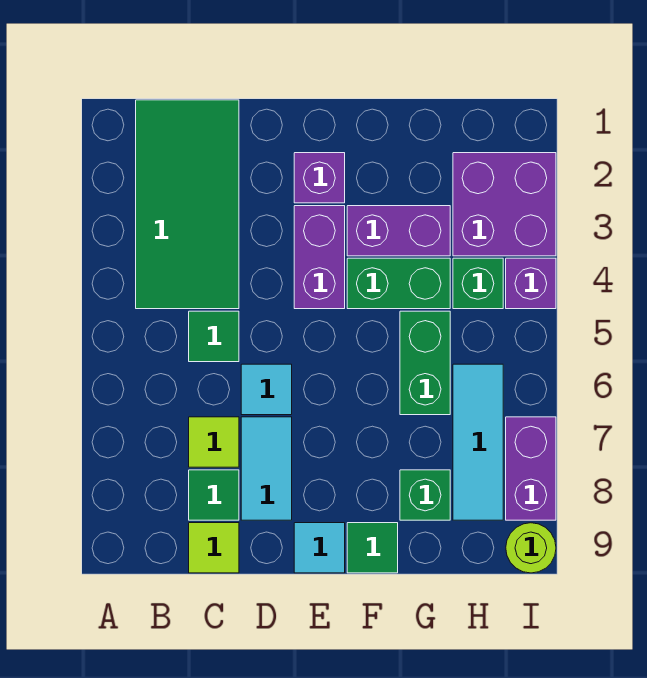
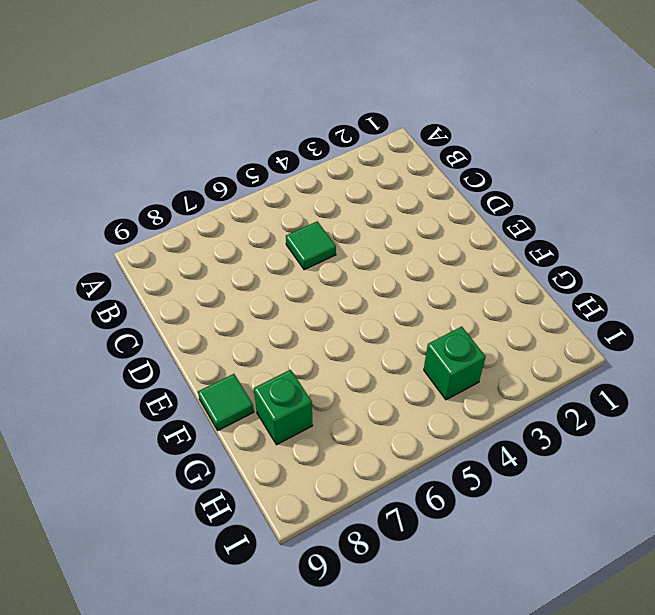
none -> green tile B1:C4 level 1
none -> lime tile C7 level 1
none -> green tile C8 level 1

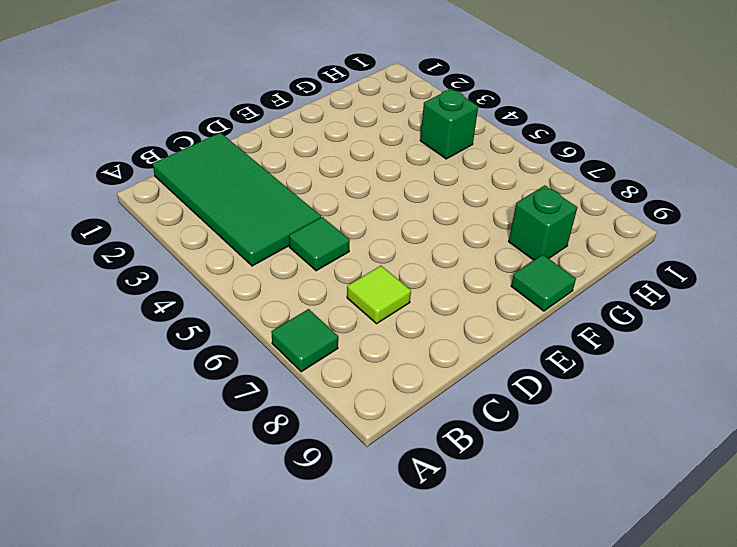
green tile A7 level 1 -> green tile C8 level 1
none -> lime tile C9 level 1
none -> cyan tile D6 level 1
none -> cyan tile D7:D8 level 1

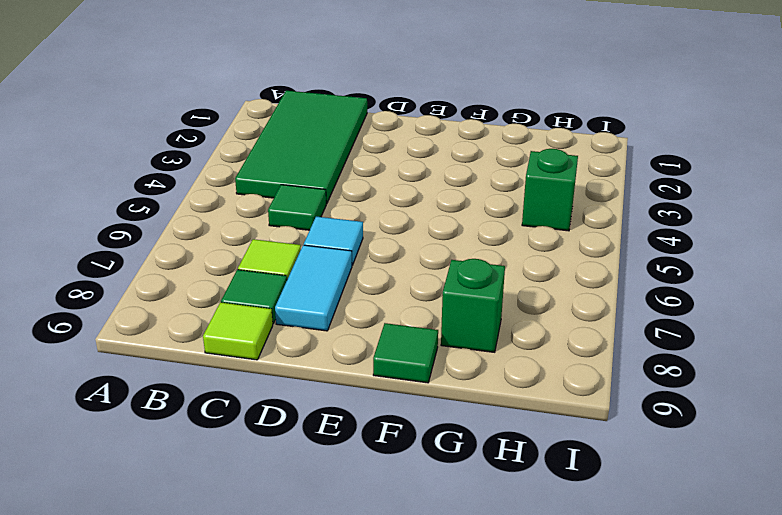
none -> purple brick E2 level 1
none -> purple brick E3:E4 level 1
none -> cyan tile E9 level 1

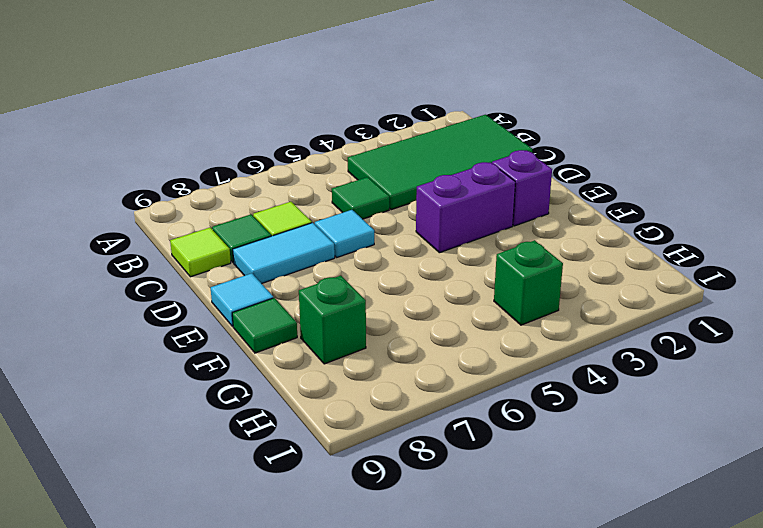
none -> purple brick F3:G3 level 1
none -> green brick F4:G4 level 1
none -> green brick G5:G6 level 1

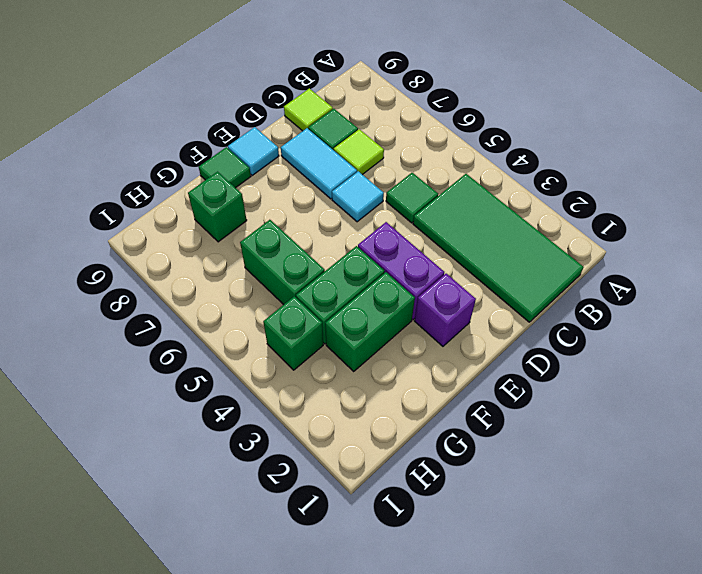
green brick F3:G3 level 1 -> purple brick F3:G3 level 1
none -> purple brick H2:I3 level 1
none -> cyan tile H6:H8 level 1
none -> purple brick I4 level 1

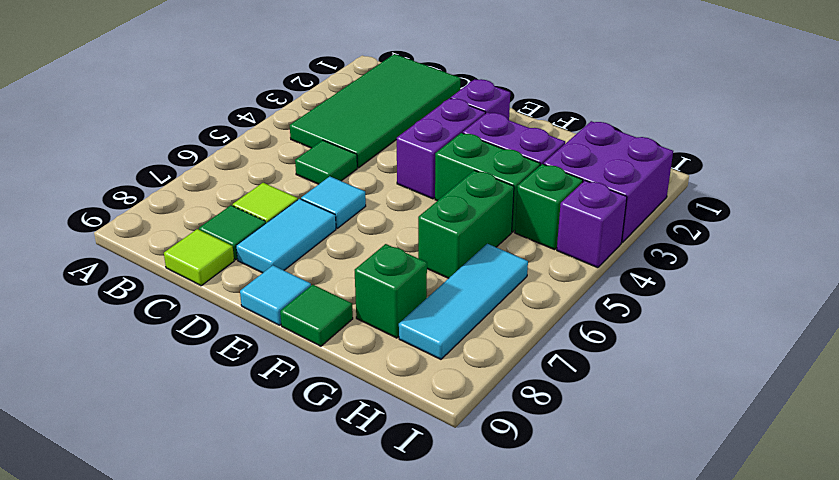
none -> purple brick I7:I8 level 1
none -> lime round brick I9 level 1

